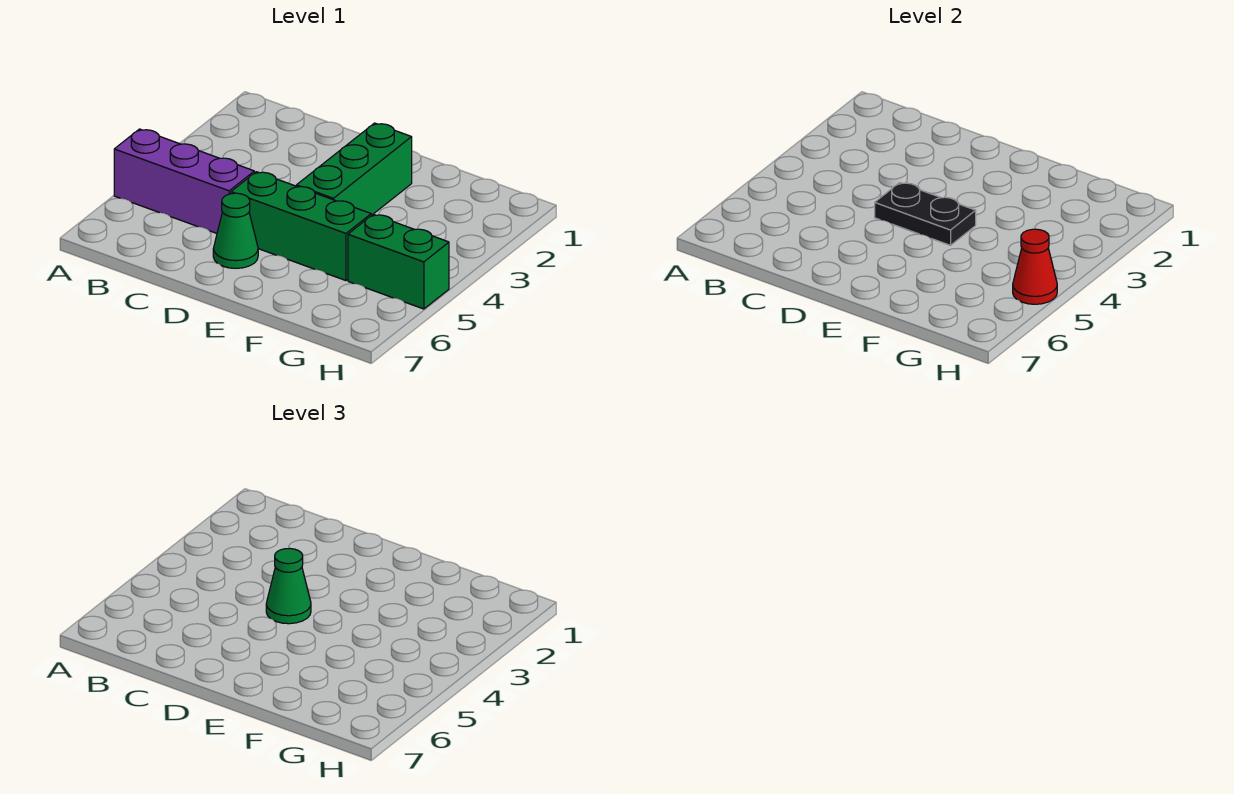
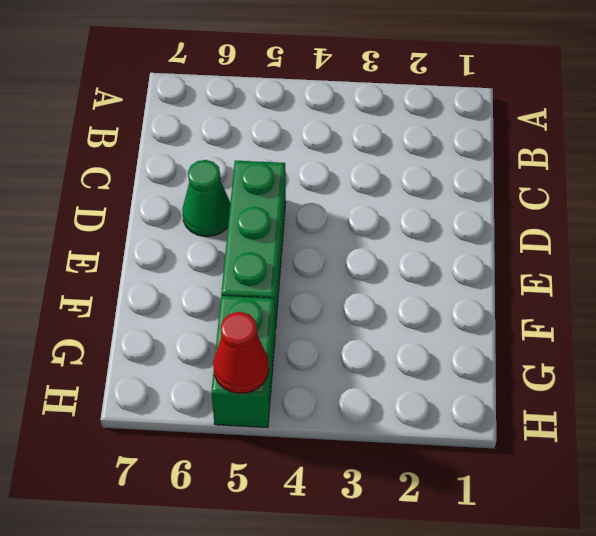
none -> purple brick A5:C5 level 1
none -> green brick E2:E4 level 1

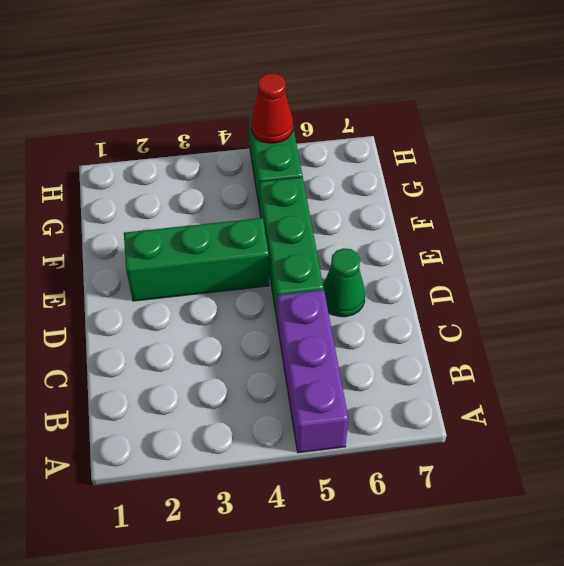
none -> black plate D4:E4 level 2
none -> green cone D4 level 3

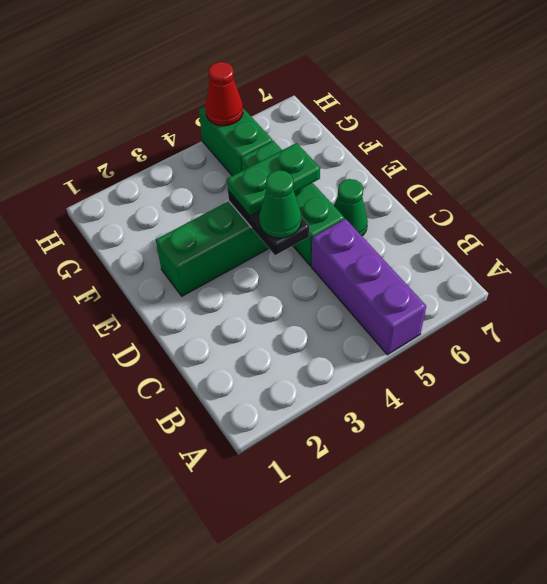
green plate E4:E5 level 3 -> none

